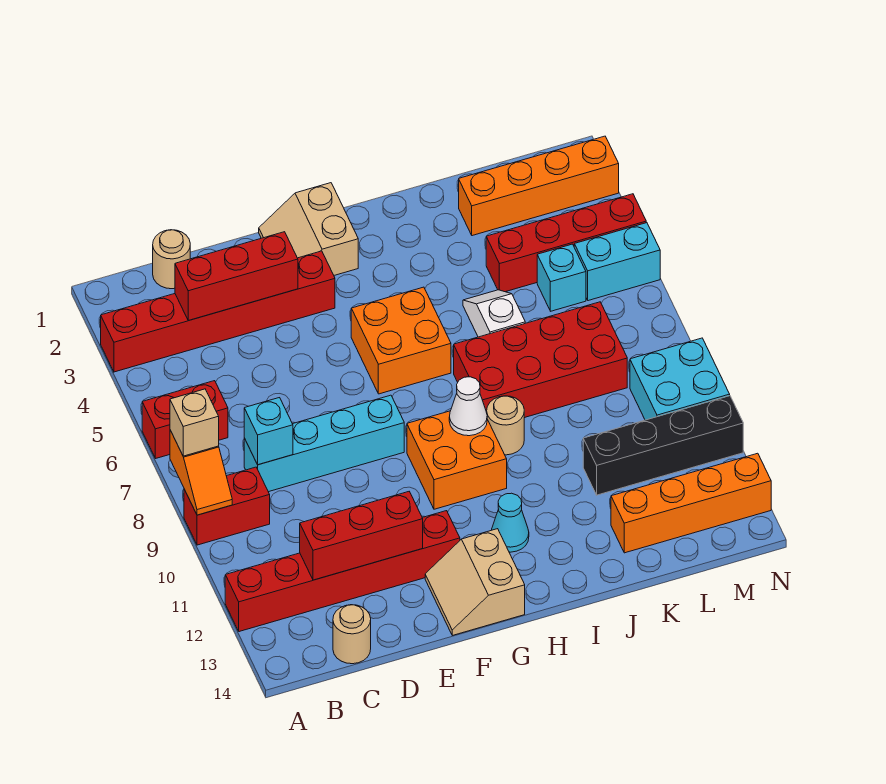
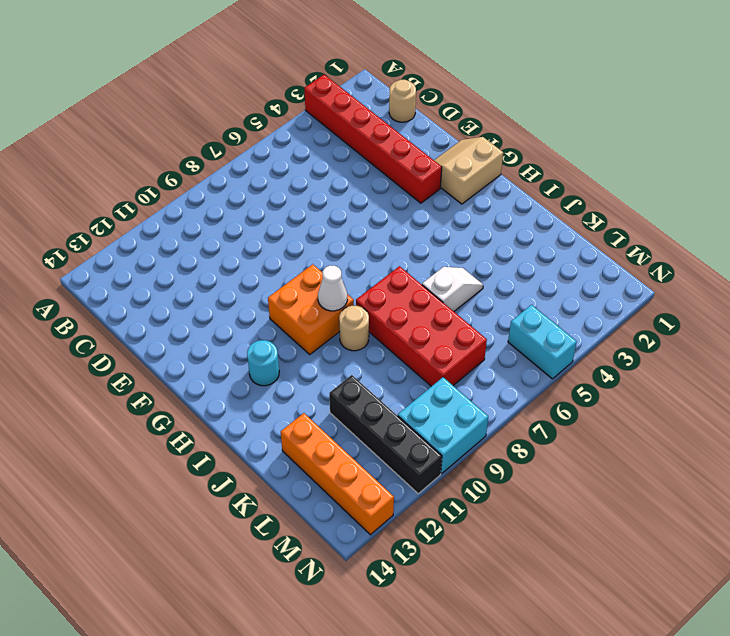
cyan round brick H12 level 1 -> cyan cone H12 level 1
none -> red brick A6:B6 level 1
none -> red brick A9:B9 level 1
none -> red brick A12:F12 level 1

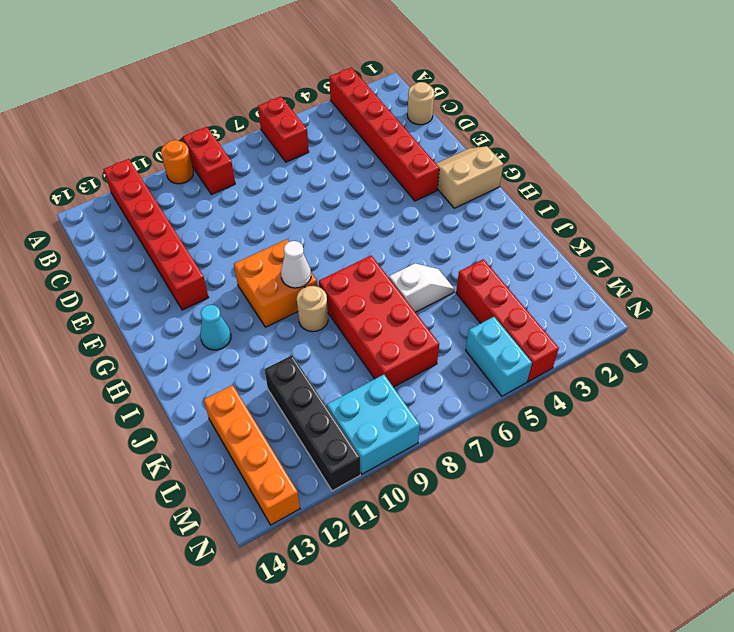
orange round brick A10 level 1 -> none
none -> cyan brick C8:F8 level 1
none -> tan round brick C14 level 1
none -> tan slope F13:G14 level 1 top G

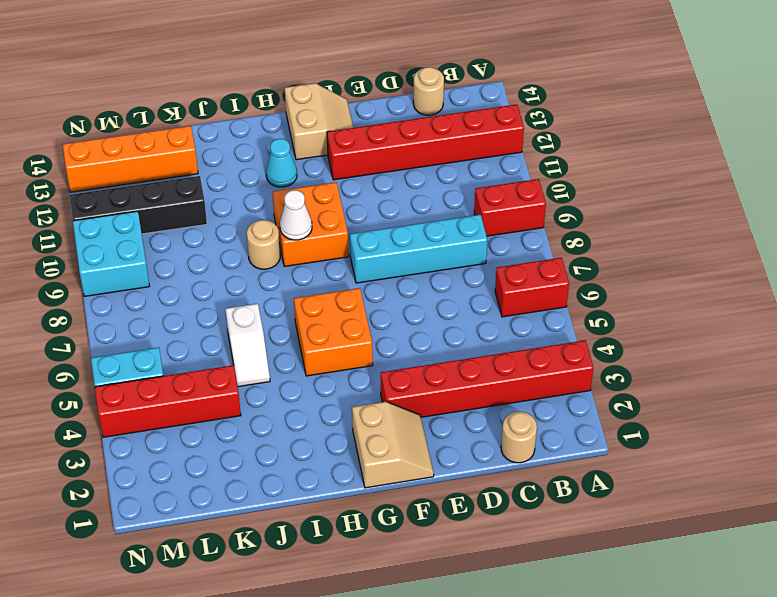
none -> red brick I7:L8 level 1
none -> orange brick K2:N2 level 1
none -> cyan brick L5 level 1

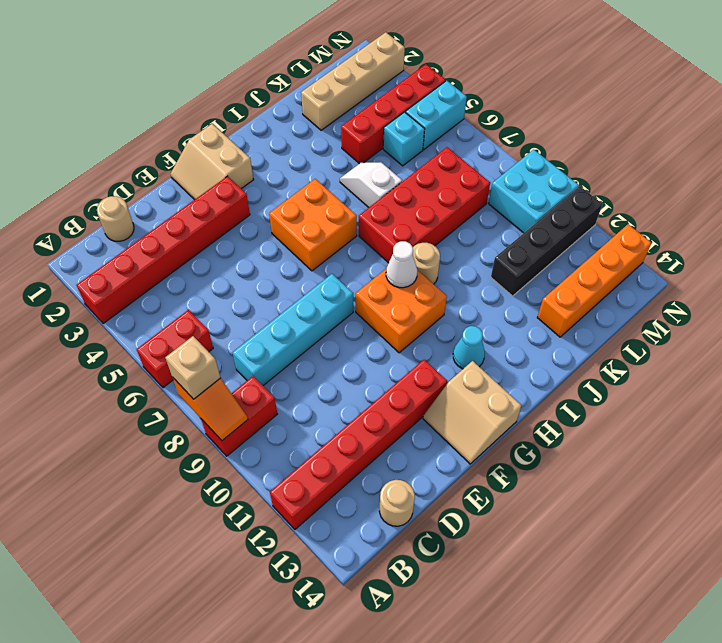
tan brick K2:N2 level 1 -> orange brick K2:N2 level 1
none -> red brick C3:E3 level 2
none -> cyan brick C8 level 2
none -> red brick C12:E12 level 2

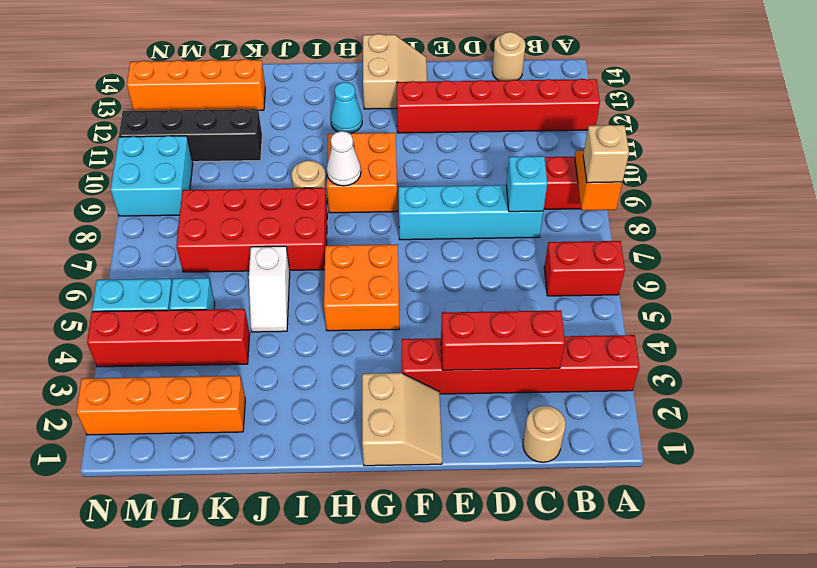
none -> red brick C12:E12 level 2

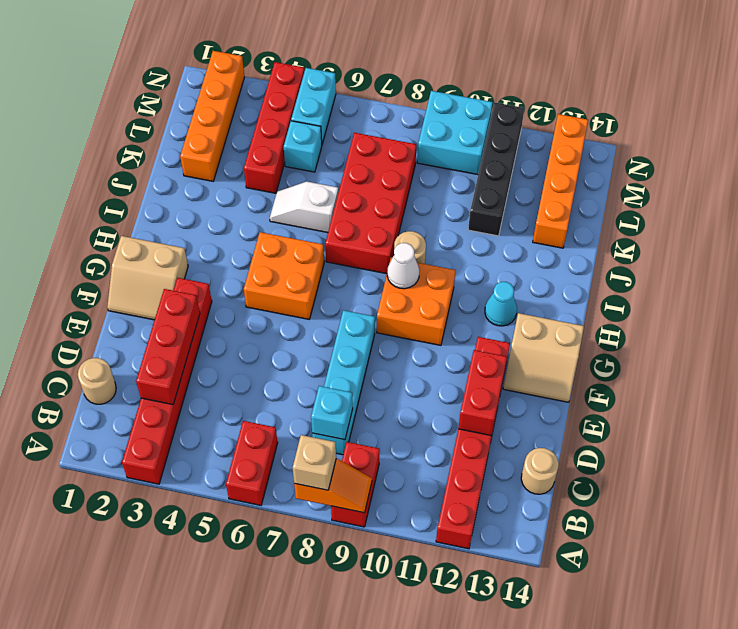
red brick D12:E12 level 2 -> red brick C12:E12 level 2

